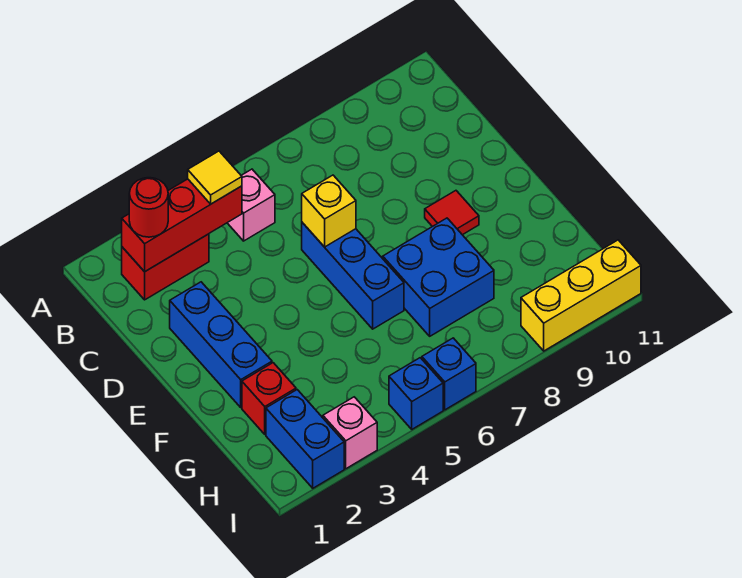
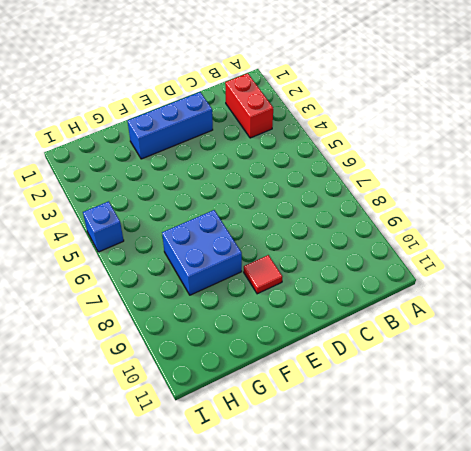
none -> pink brick B5 level 1
none -> blue brick D6:F6 level 1
none -> red brick G2 level 1

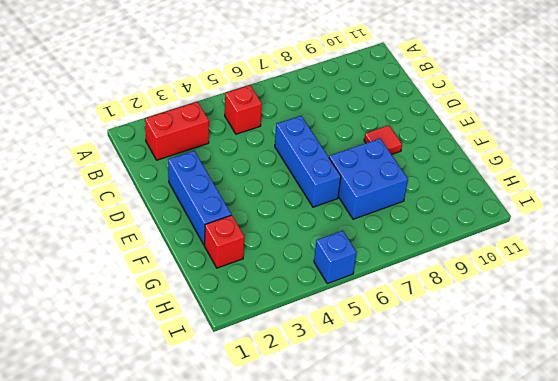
red brick B5 level 1 -> pink brick B5 level 1
none -> blue brick H2:I2 level 1
none -> pink brick I3 level 1
none -> blue brick I6 level 1

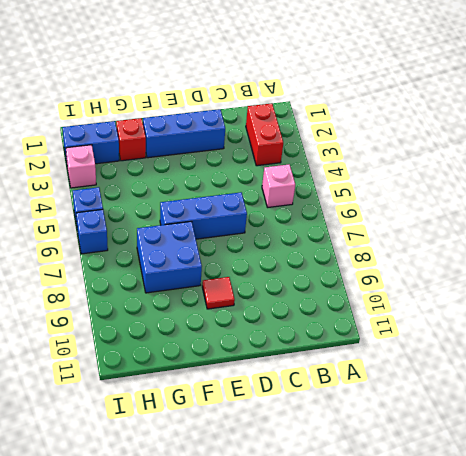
none -> yellow brick I9:I11 level 1
none -> red brick B2:B4 level 2
none -> yellow brick D6 level 2

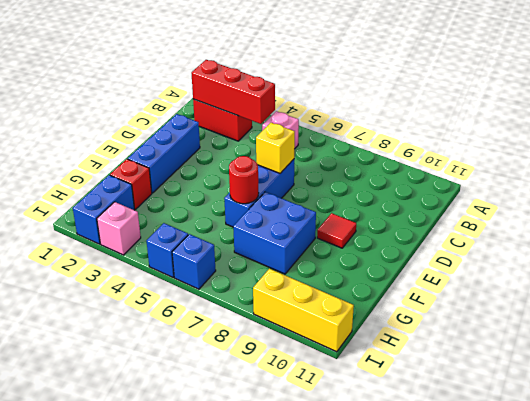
red round brick F6 level 2 -> red round brick B2 level 3
none -> yellow tile B4 level 3

